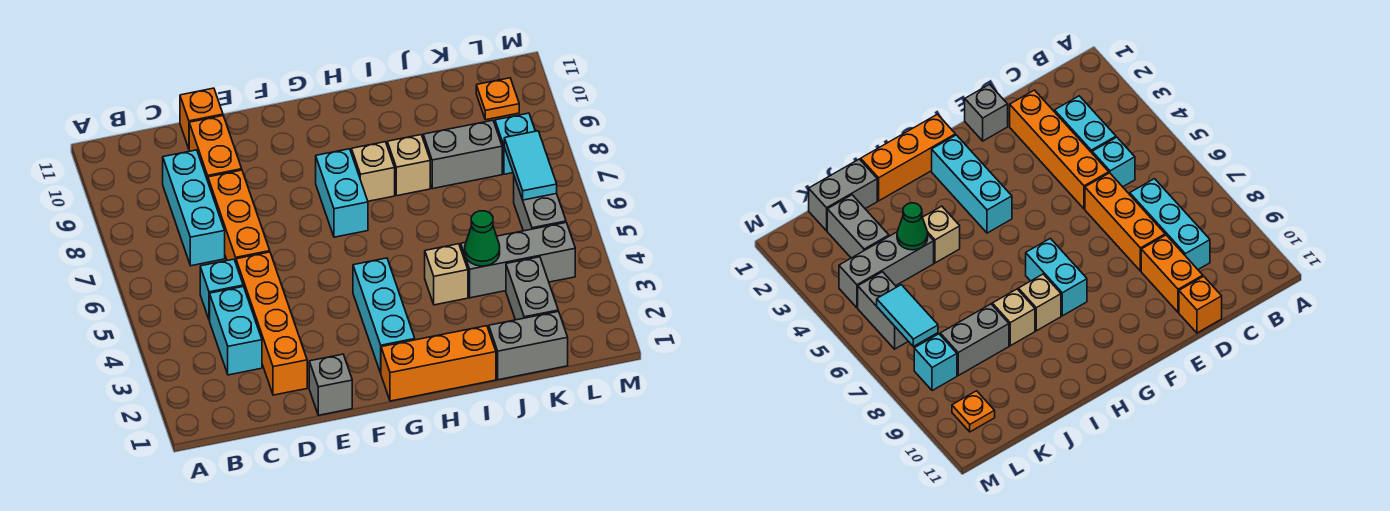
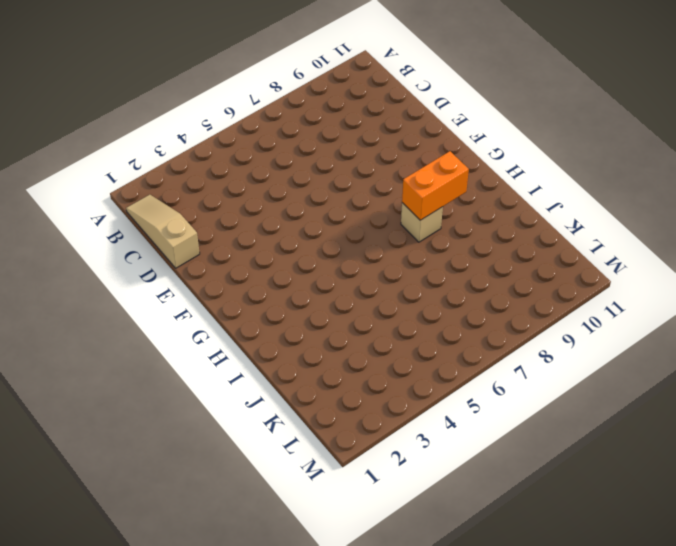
tan slope B1:D1 level 1 top D -> none
orange brick H8:H9 level 2 -> orange brick D9:D10 level 1
none -> cyan brick C3:C4 level 1
none -> cyan brick C5 level 1
none -> cyan brick C7:C9 level 1

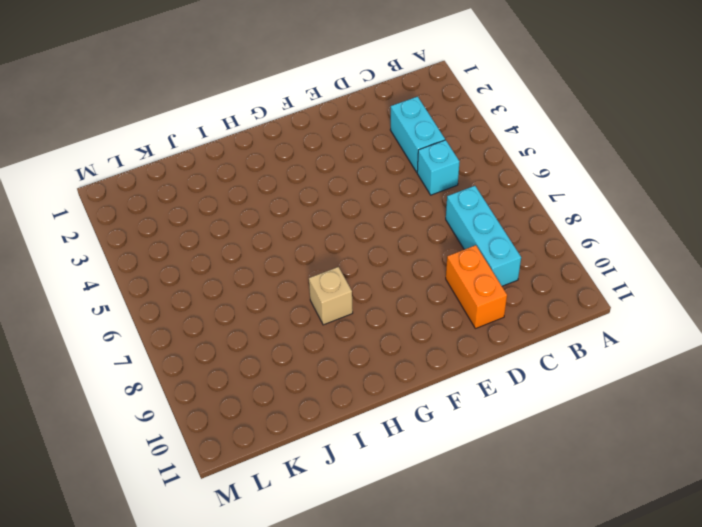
none -> orange brick D2:D5 level 1
none -> orange brick D6:D8 level 1
none -> orange brick D11 level 1

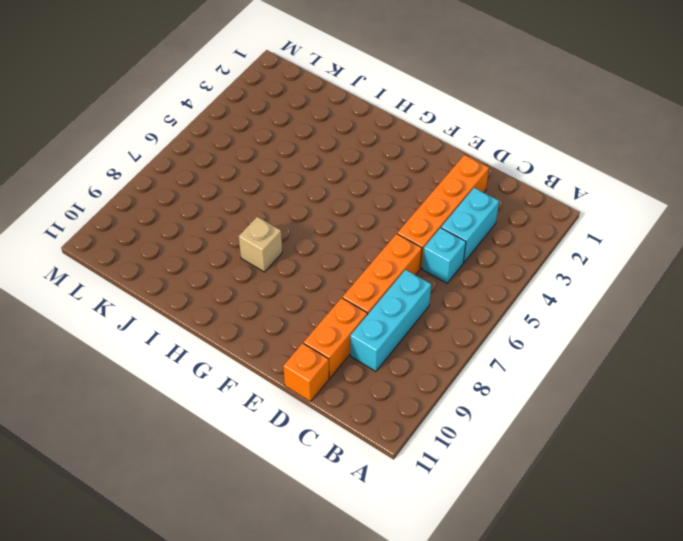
none -> grey brick E1 level 1
none -> orange brick G1:I1 level 1
none -> cyan brick G2:G4 level 1

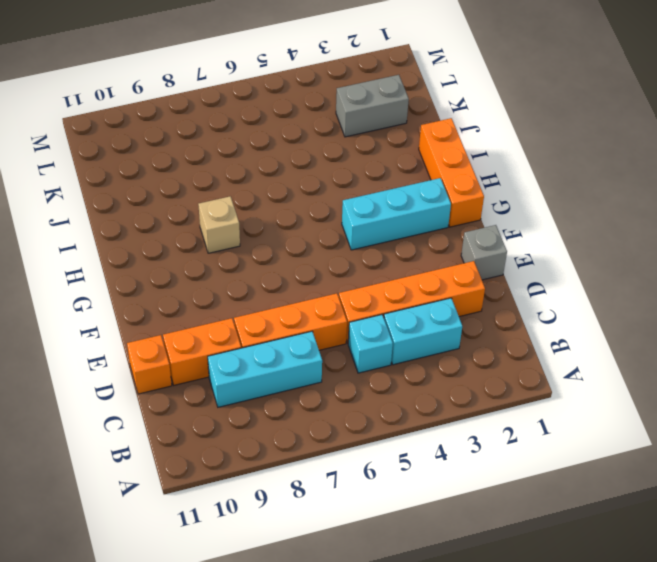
none -> cyan brick G7:G8 level 1
none -> tan brick I4 level 1
none -> tan brick I8 level 1

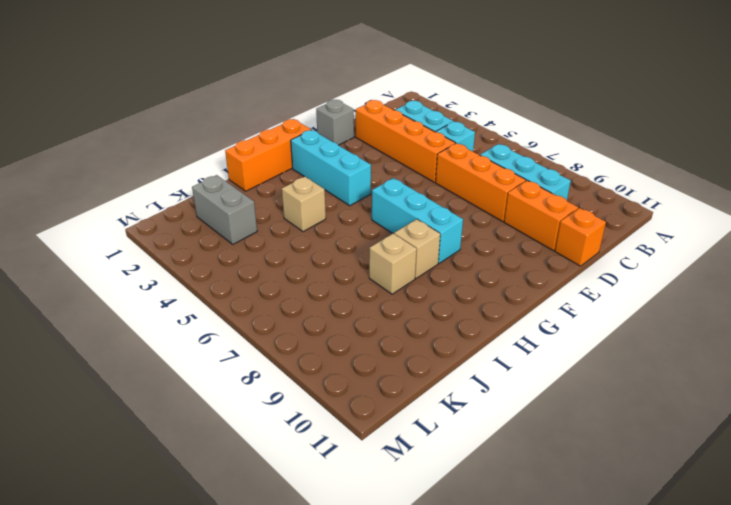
cyan brick G6:G8 level 1 -> cyan brick G7:G8 level 1
none -> grey brick J1:K1 level 1
none -> grey brick J4:L4 level 1
none -> grey brick J8:K8 level 1

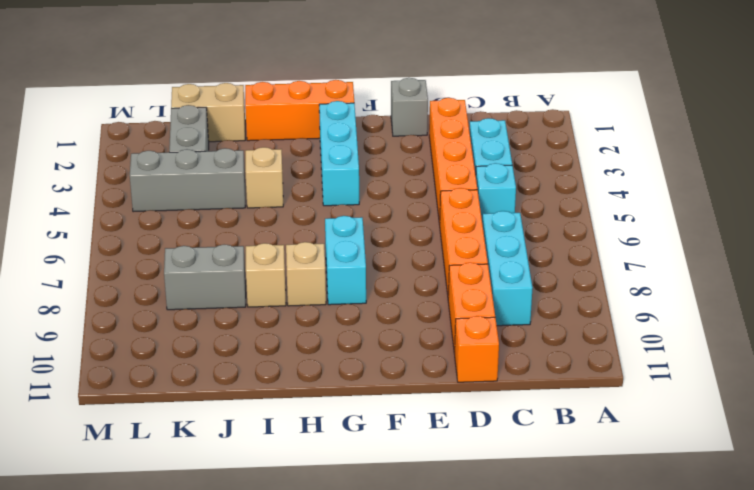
tan brick J1:K1 level 1 -> grey brick J1:K1 level 1
none -> grey brick L5:L6 level 1
none -> cyan brick L8 level 1
none -> orange plate L10 level 1

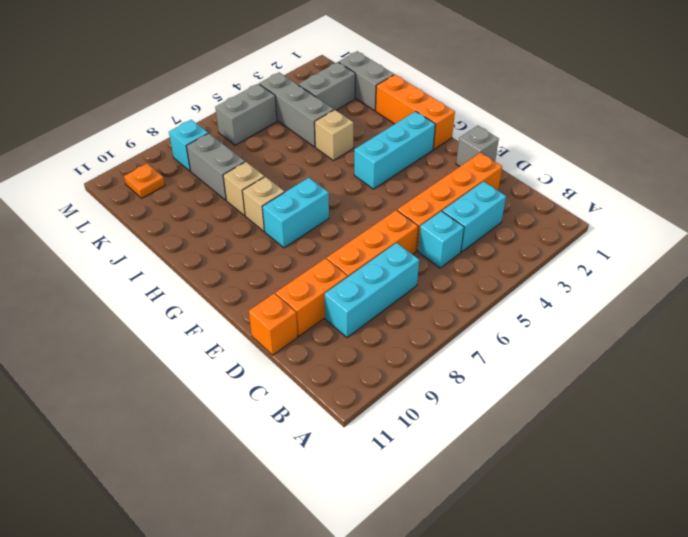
none -> green cone J4 level 2
none -> cyan tile L6:L7 level 2

